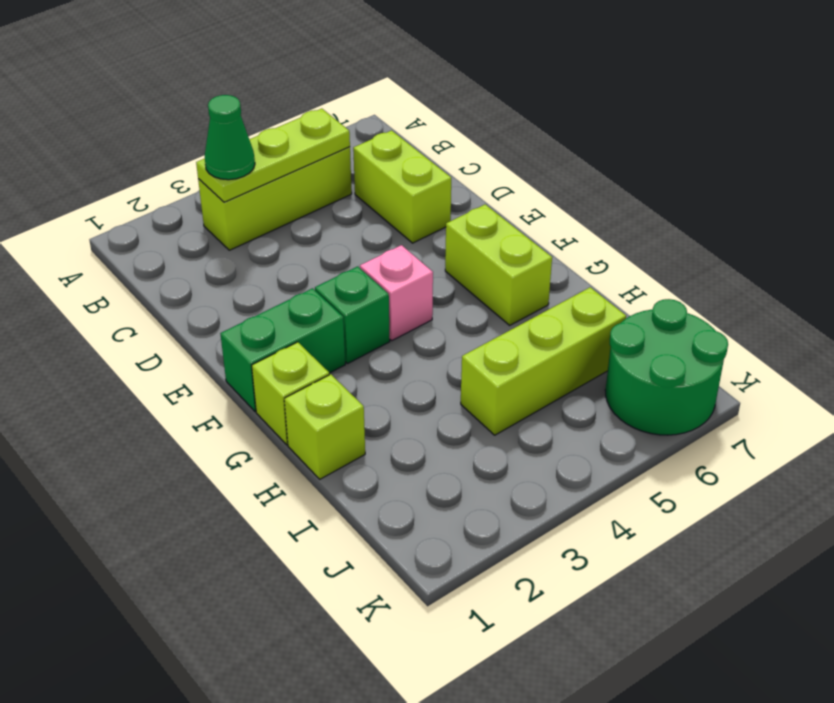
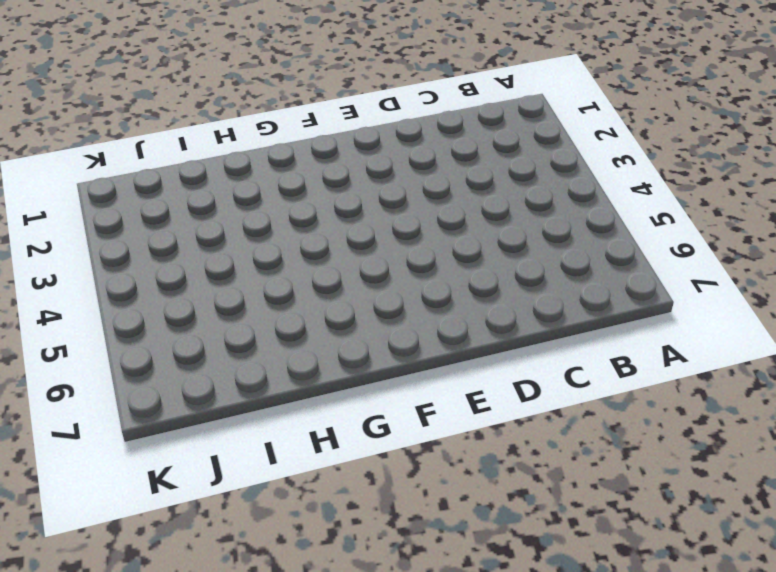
none -> lime brick B3:B5 level 1
none -> lime brick C6:D6 level 1
none -> green brick F1:F2 level 1

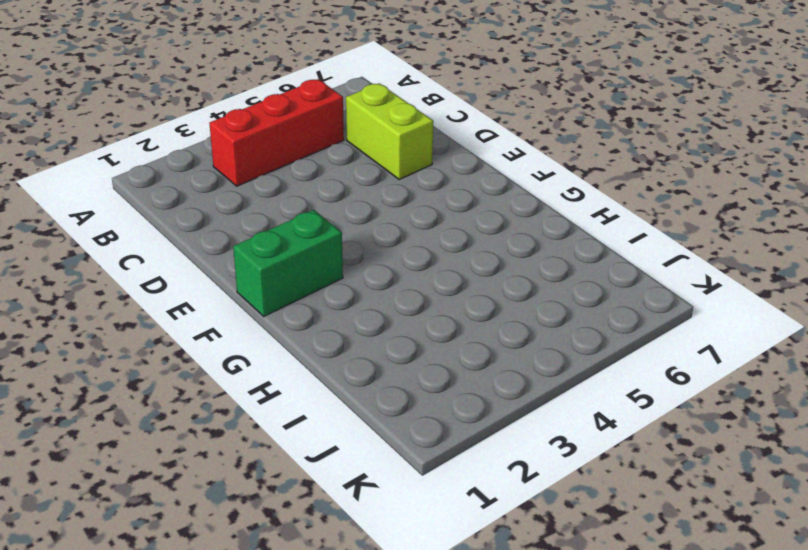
red brick B3:B5 level 1 -> lime brick B3:B5 level 1
none -> green brick F3 level 1
none -> pink brick F4 level 1
none -> lime brick F6:G6 level 1

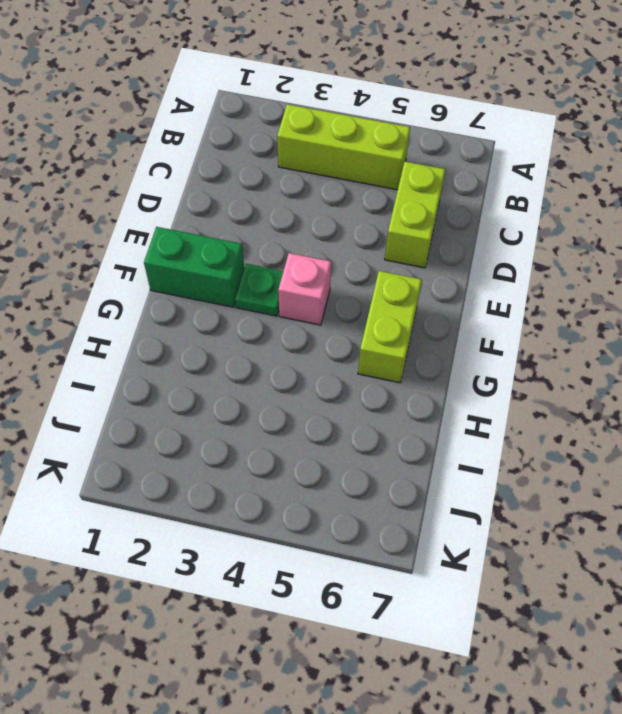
green plate F3 level 1 -> green brick F3 level 1
none -> lime brick G1 level 1
none -> lime brick H1 level 1
none -> lime brick I4:I6 level 1

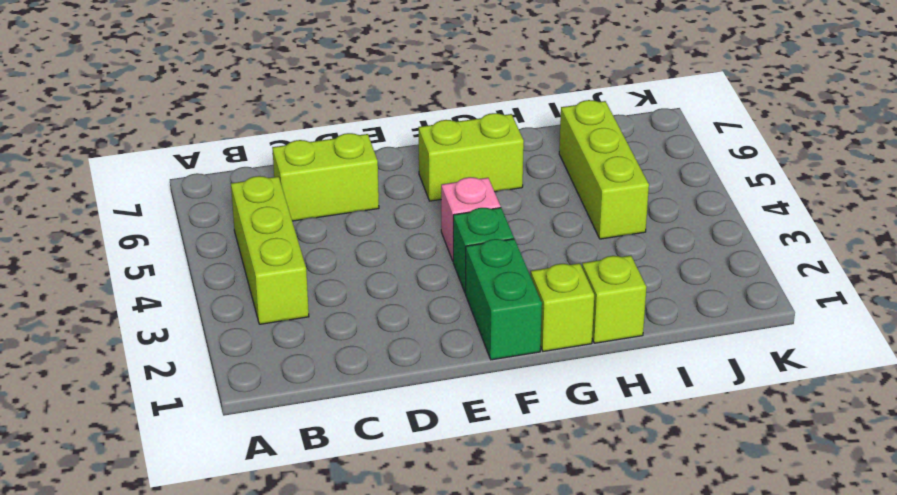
none -> green round brick J6:K7 level 1
none -> lime plate B3:B5 level 2
none -> green cone B3 level 3

